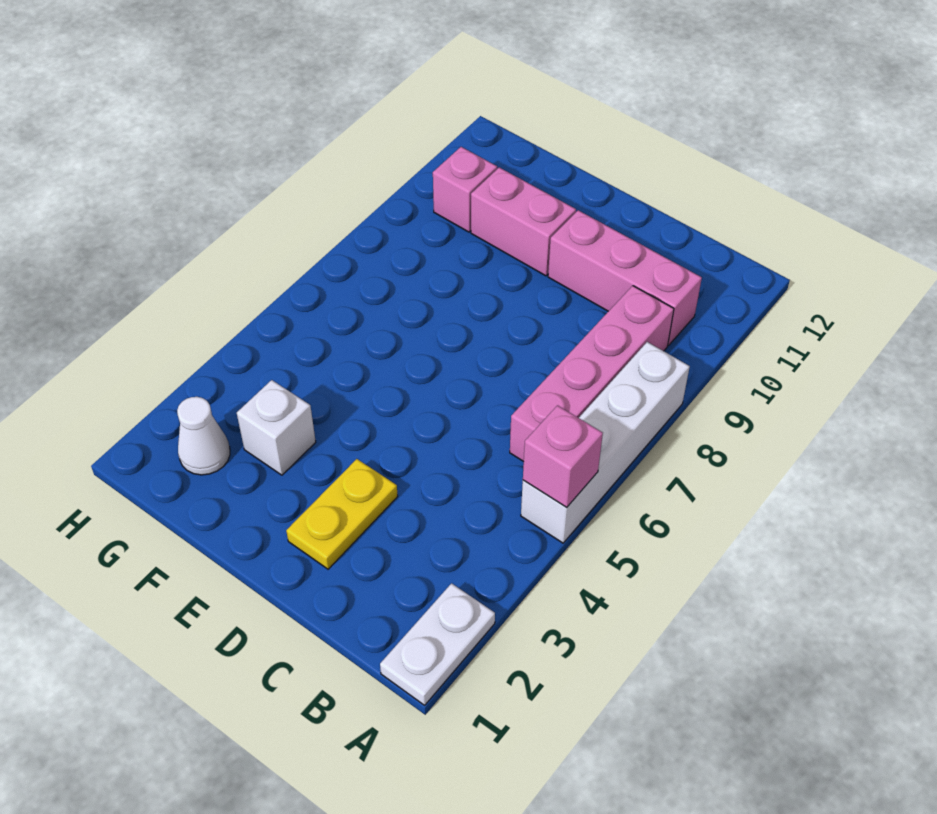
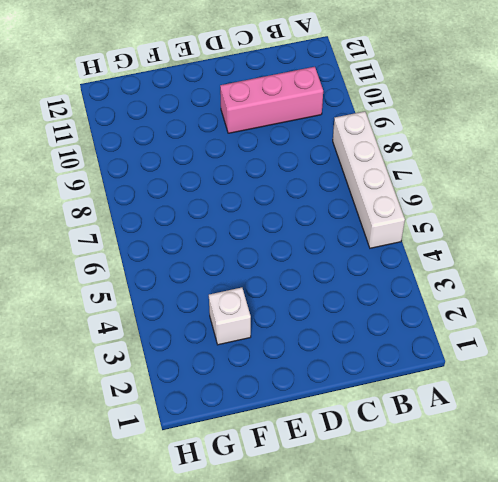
none -> white plate A1:A2 level 1
none -> pink brick B6:B9 level 1

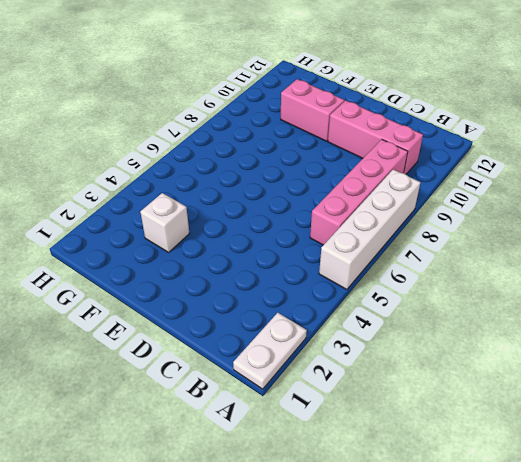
none -> yellow plate D2:D3 level 1
none -> white cone G2 level 1

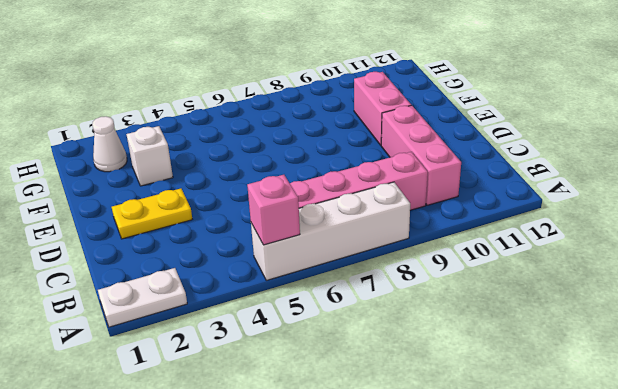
none -> pink brick G10 level 1

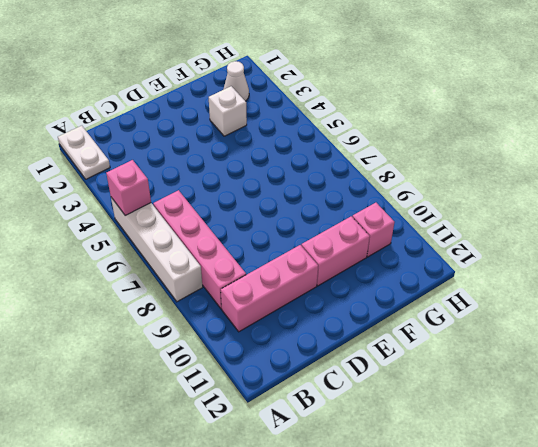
none -> yellow plate D2:D3 level 1

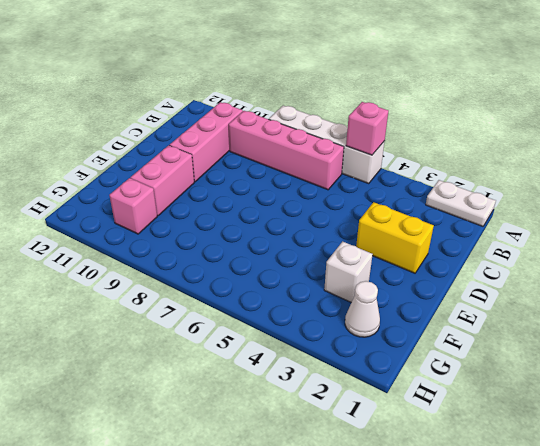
yellow brick D2:D3 level 1 -> yellow plate D2:D3 level 1

